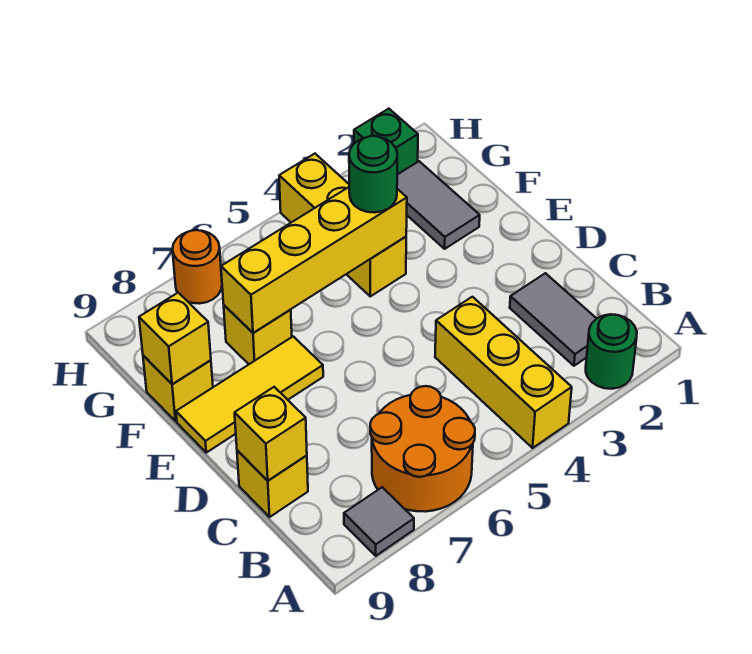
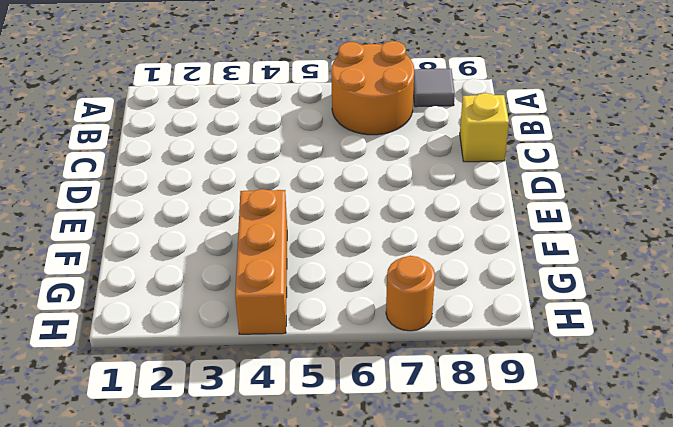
orange brick F4:H4 level 1 -> yellow brick F4:H4 level 1
none -> green round brick A2 level 1
none -> yellow brick A4:C4 level 1
none -> grey tile B2:C2 level 1

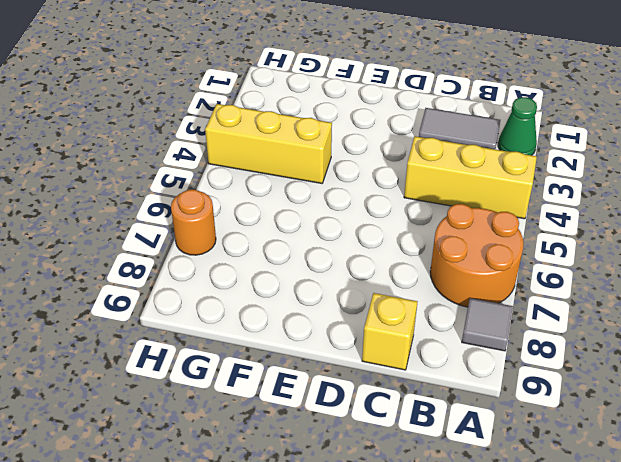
green cone A2 level 1 -> green round brick A2 level 1
none -> yellow tile E7:E9 level 1
none -> grey tile F2:G2 level 1
none -> yellow brick F7 level 1

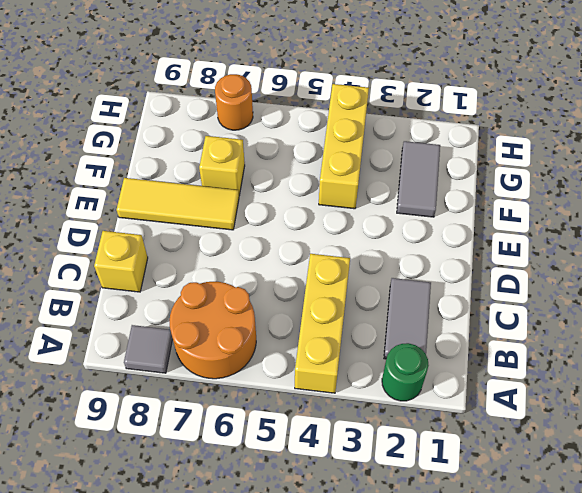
none -> yellow brick F9 level 1
none -> green brick H2 level 1
none -> yellow brick C9 level 2

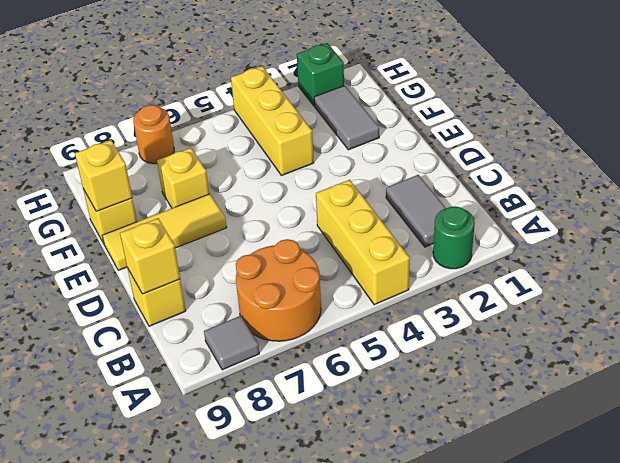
none -> yellow brick F4:F7 level 2
none -> green round brick F4 level 3

